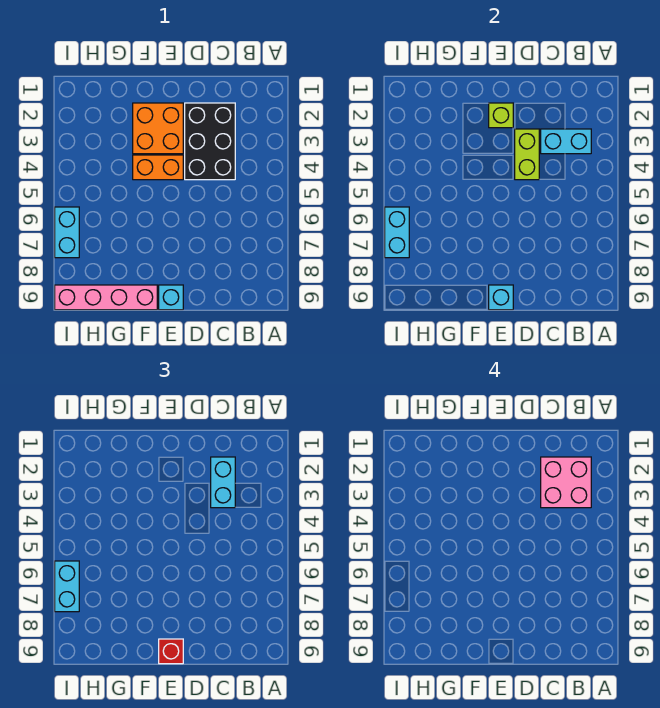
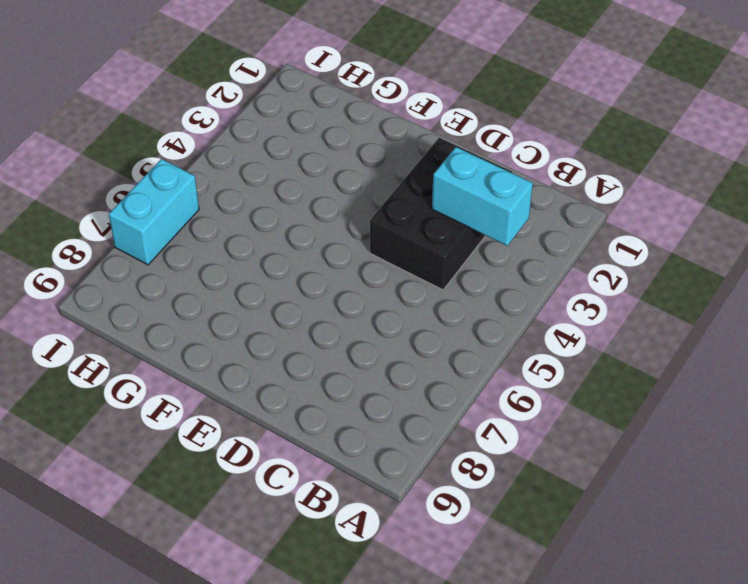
none -> orange brick E2:F3 level 1
none -> orange brick E4:F4 level 1
none -> cyan brick E9 level 1

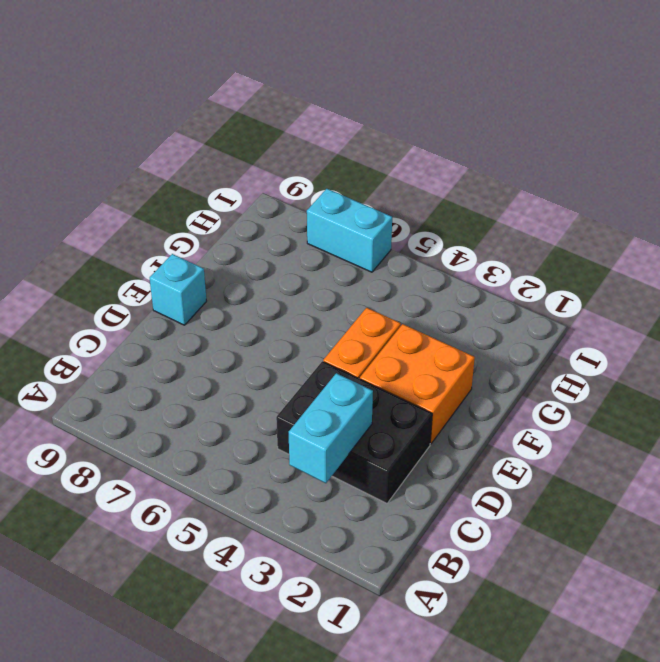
none -> pink brick F9:I9 level 1
none -> lime brick D3:D4 level 2
none -> lime brick E2 level 2

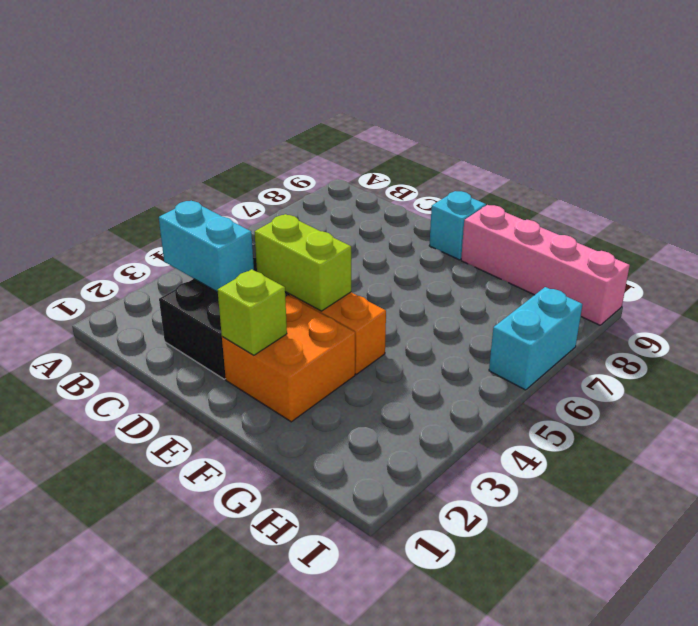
lime brick D4:E4 level 2 -> lime brick D3:D4 level 2
none -> cyan brick E9 level 2
none -> cyan brick I6:I7 level 2
none -> cyan brick C2:C3 level 3

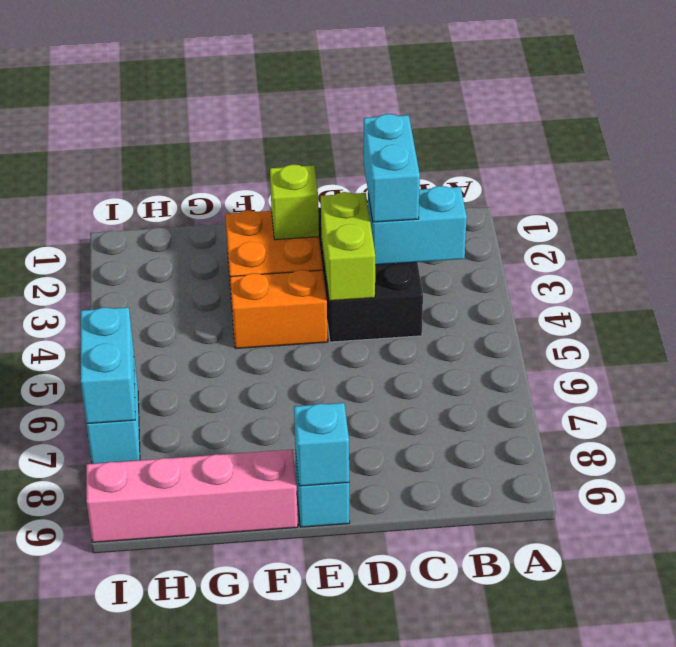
none -> red brick E9 level 3
none -> cyan brick I6:I7 level 3
none -> pink brick B2:C3 level 4

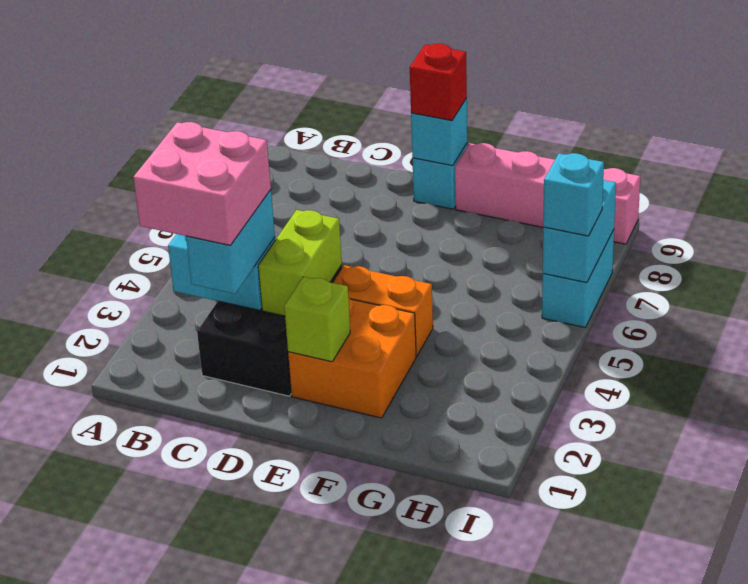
cyan brick I6 level 3 -> cyan brick I6:I7 level 3

